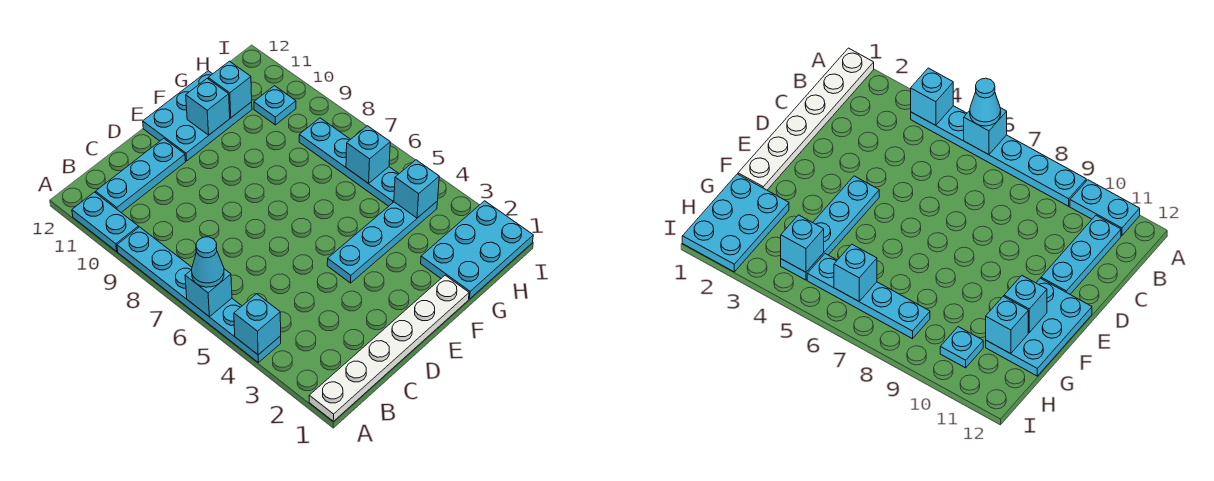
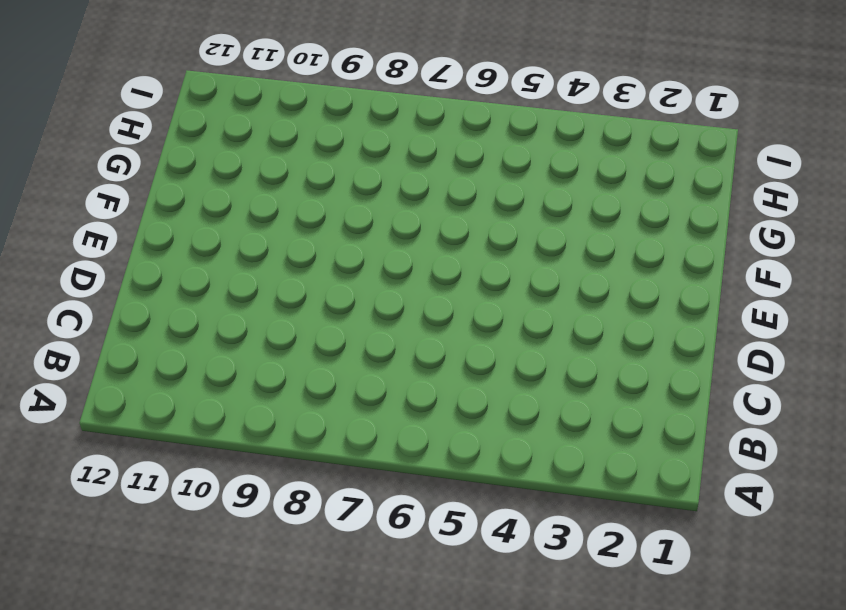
none -> white plate A1:F1 level 1
none -> cyan plate A4:A9 level 1
none -> cyan plate A10:A11 level 1

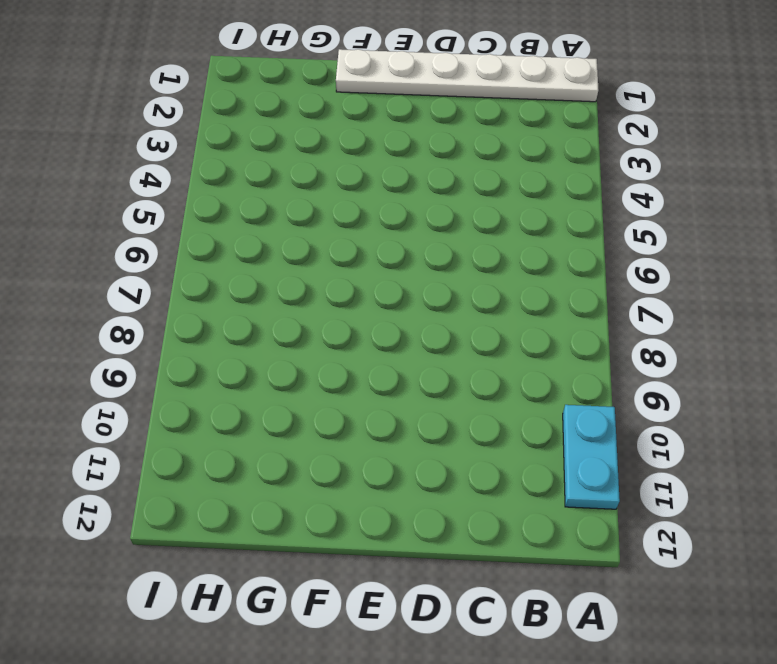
none -> cyan plate A4:A9 level 1
none -> cyan plate B11:D11 level 1
none -> cyan plate E4:H4 level 1

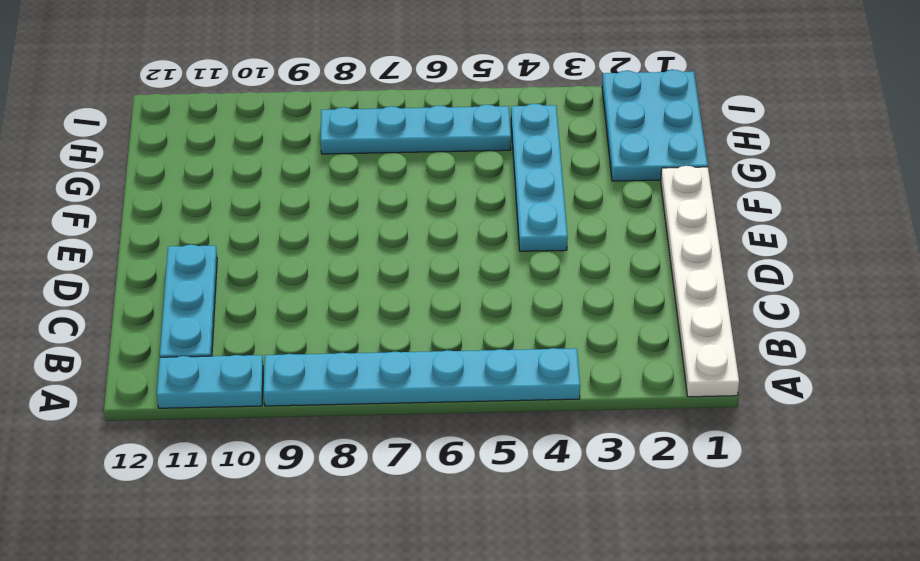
none -> cyan plate E11:G12 level 1
none -> cyan plate H10 level 1
none -> cyan brick A4 level 2

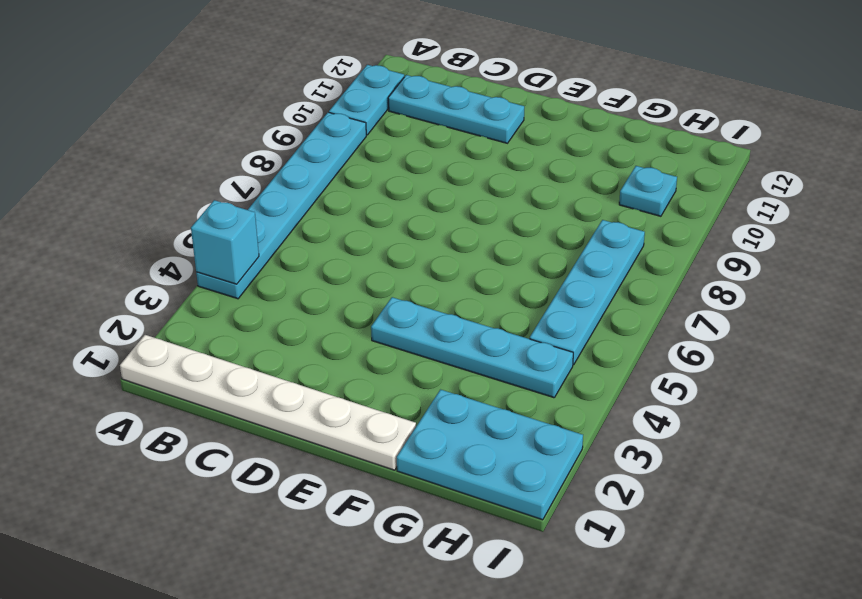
none -> cyan plate E11:G12 level 1
none -> cyan brick A6 level 2
none -> cyan brick F11 level 2

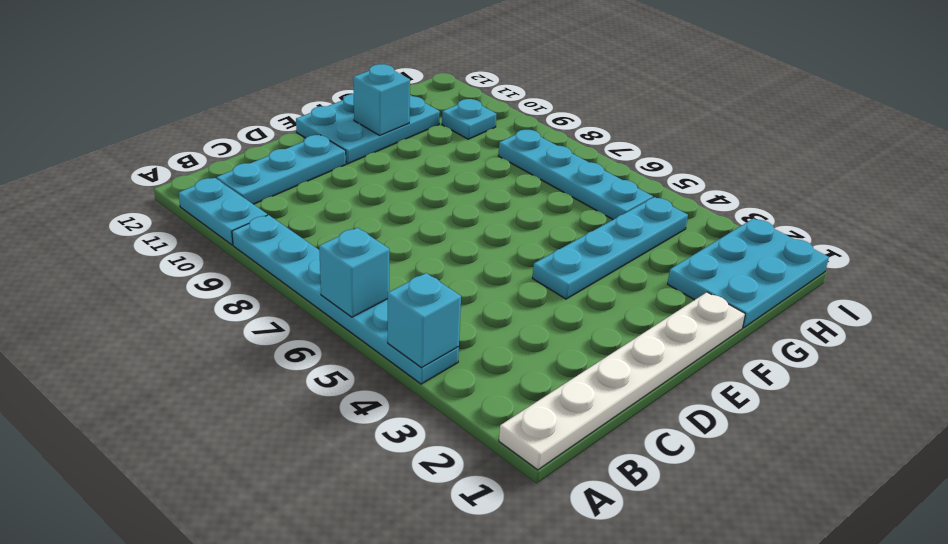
none -> cyan brick G11 level 2
none -> cyan brick H4 level 2
none -> cyan brick H6 level 2

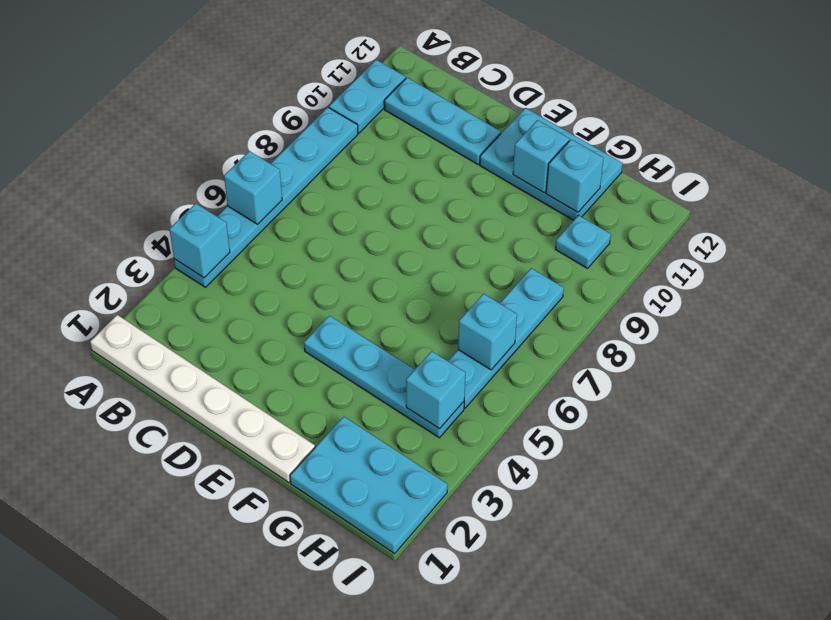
none -> cyan cone A6 level 3

